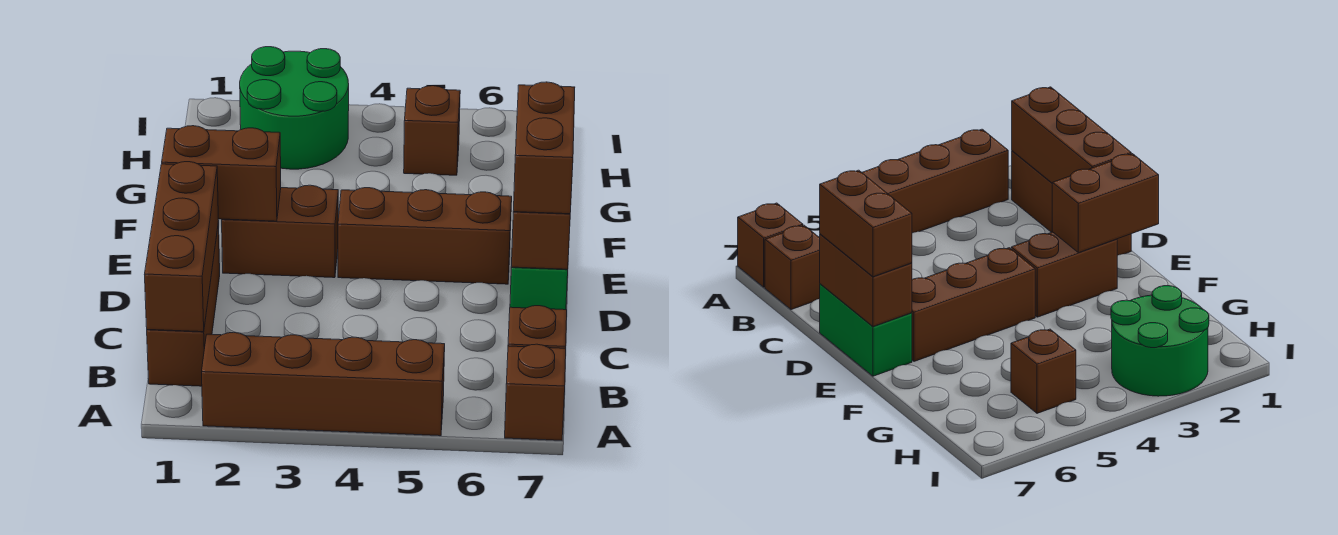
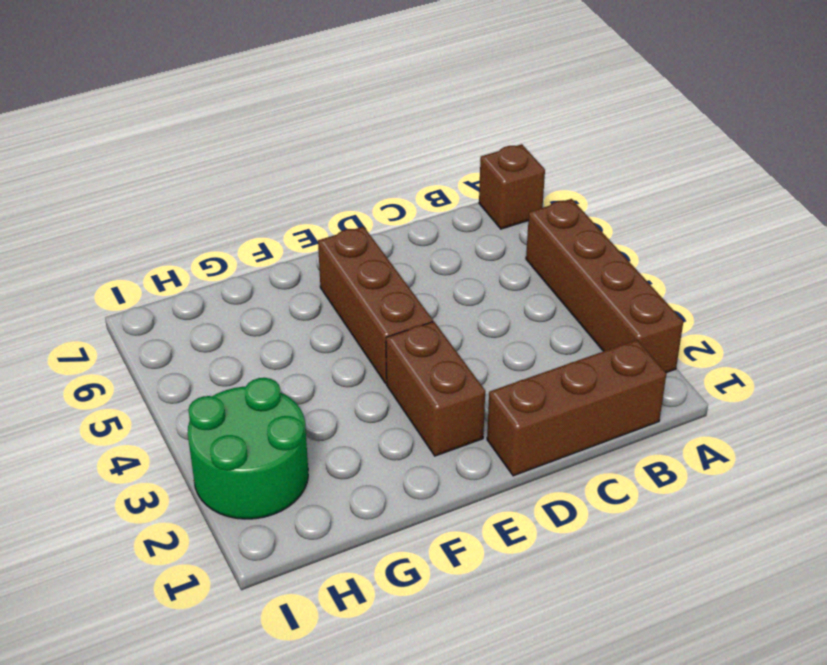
none -> brown brick B7 level 1
none -> green brick D7:E7 level 1
none -> brown brick H5 level 1

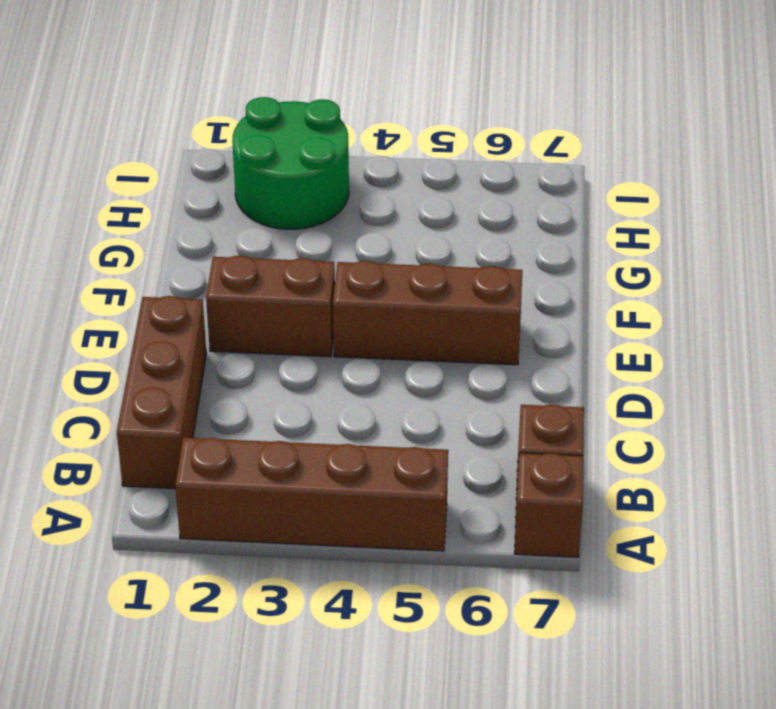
none -> green brick D7:E7 level 1
none -> brown brick H5 level 1
none -> brown brick B1:D1 level 2

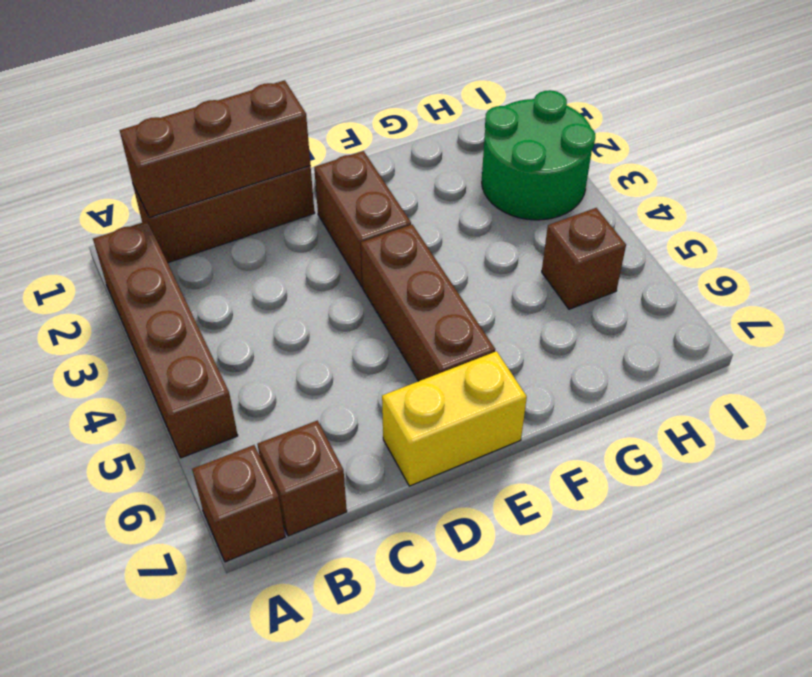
yellow brick D7:E7 level 1 -> green brick D7:E7 level 1
none -> brown brick D7:E7 level 2
none -> brown brick E1:E2 level 2
none -> brown brick D7:E7 level 3

